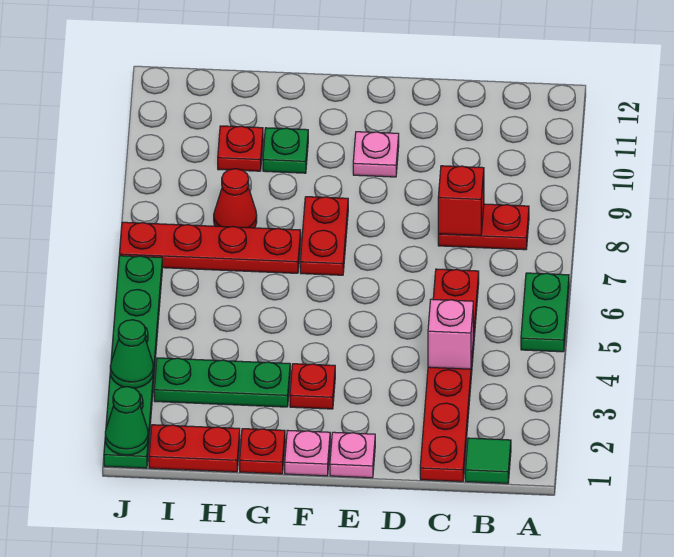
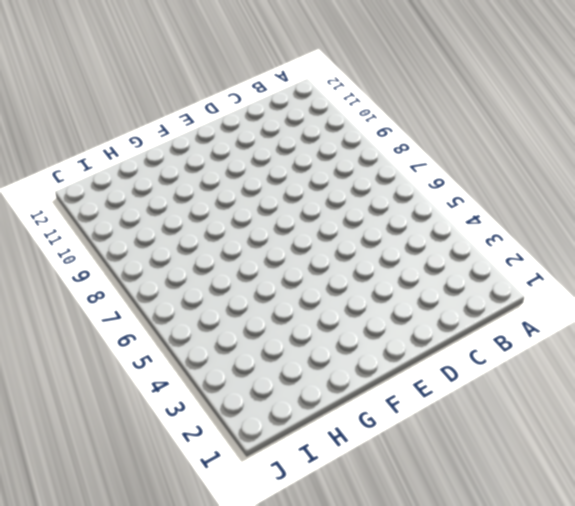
none -> green plate A5:A6 level 1
none -> green tile B1 level 1
none -> red plate B8:C8 level 1

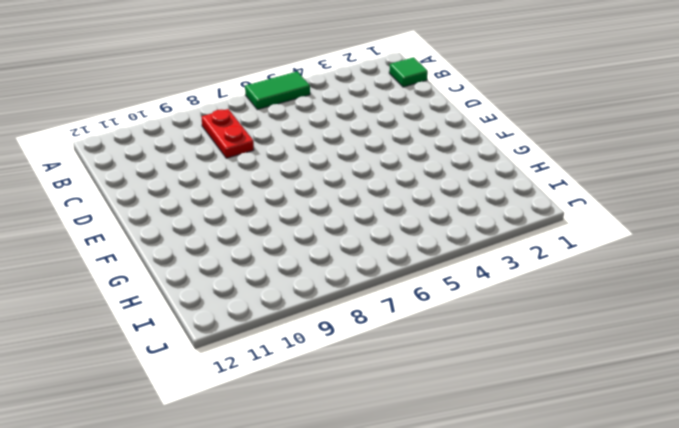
green tile A5:A6 level 1 -> green plate A5:A6 level 1
none -> red plate C1:C6 level 1
none -> pink plate E1 level 1
none -> pink plate E10 level 1

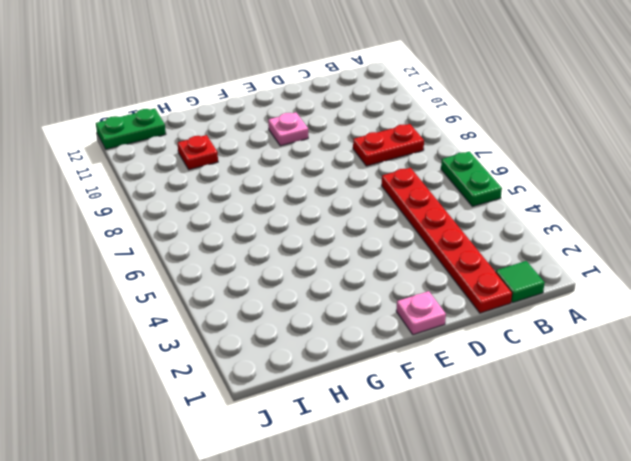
green plate I12:J12 level 1 -> none
none -> pink plate F1 level 1
none -> red plate F3 level 1
none -> red plate F7:F8 level 1

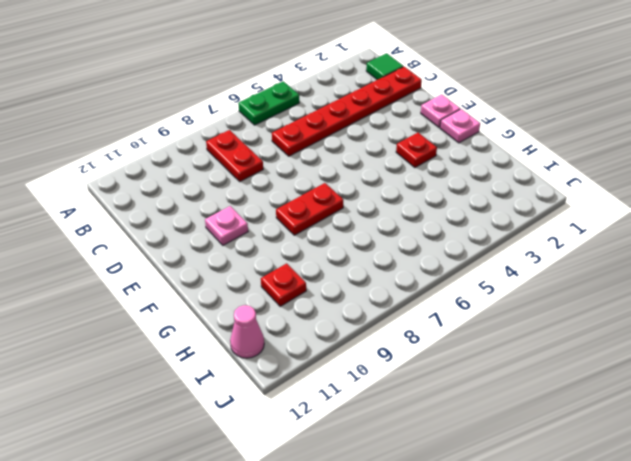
pink cone I12 level 1 -> none
none -> red plate G1 level 1
none -> green plate G3:I3 level 1
none -> red plate G7:J7 level 1

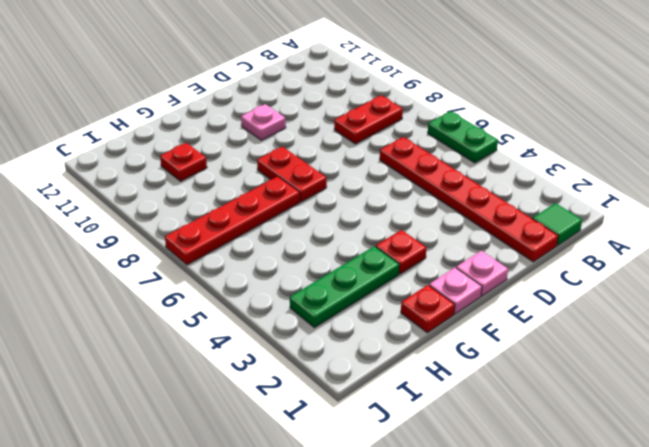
none -> green plate G10 level 1
none -> red plate H1:I1 level 1
none -> red cone H8 level 1

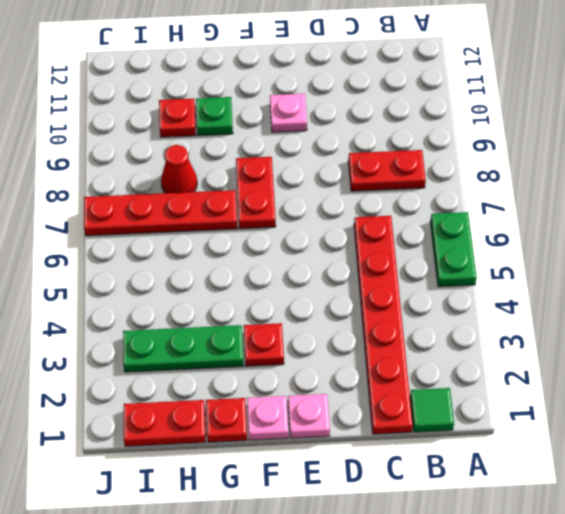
none -> green plate J1:J6 level 1
none -> pink brick C4 level 2
none -> red brick C8 level 2

